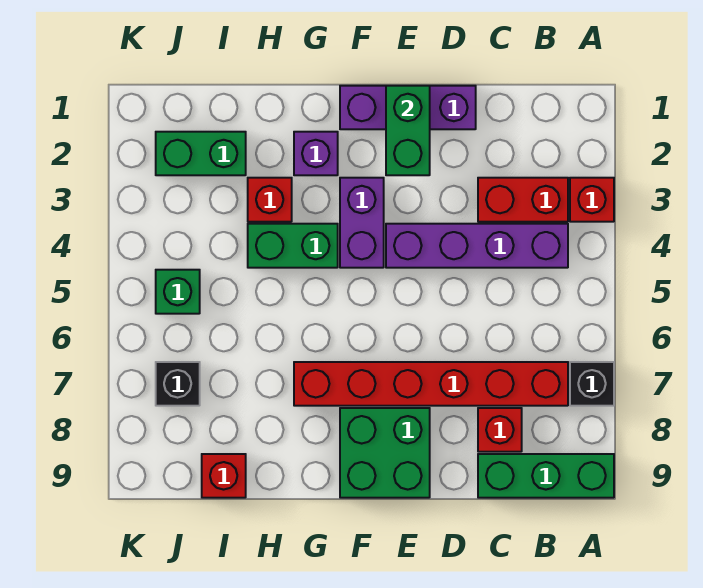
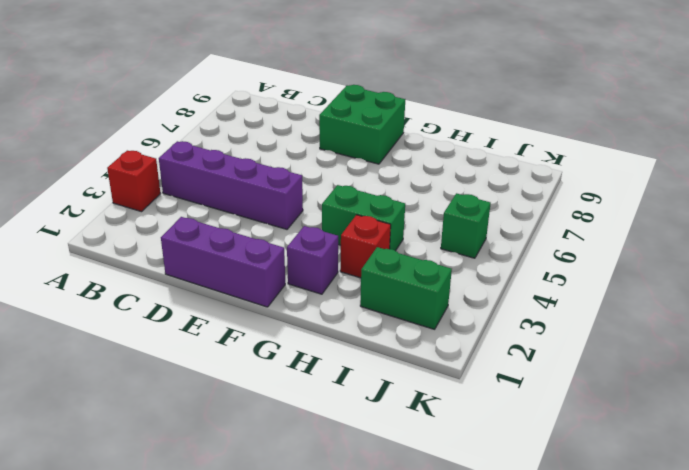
none -> black brick A7 level 1
none -> green brick A9:C9 level 1
none -> red brick B3:C3 level 1

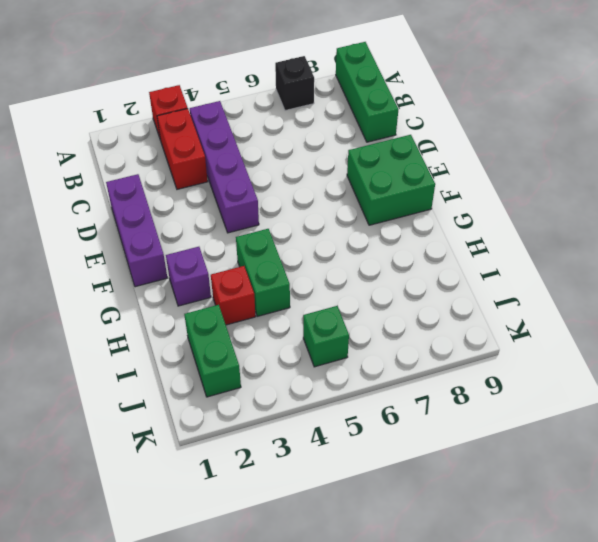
none -> red brick B7:G7 level 1
none -> red brick C8 level 1
none -> purple brick F3:F4 level 1

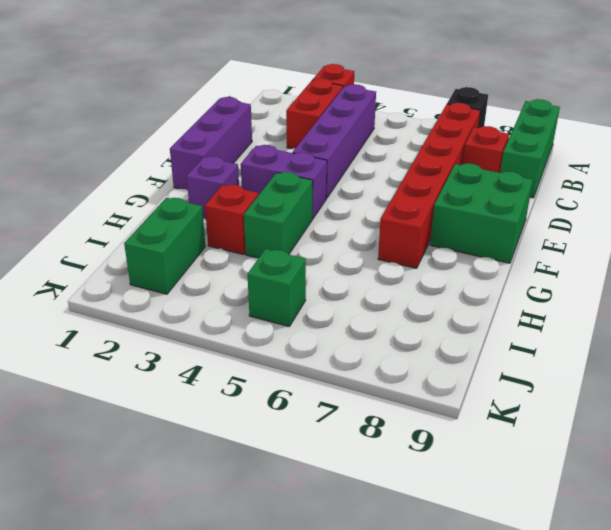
none -> red brick I9 level 1
none -> black brick J7 level 1
none -> green brick E1:E2 level 2

